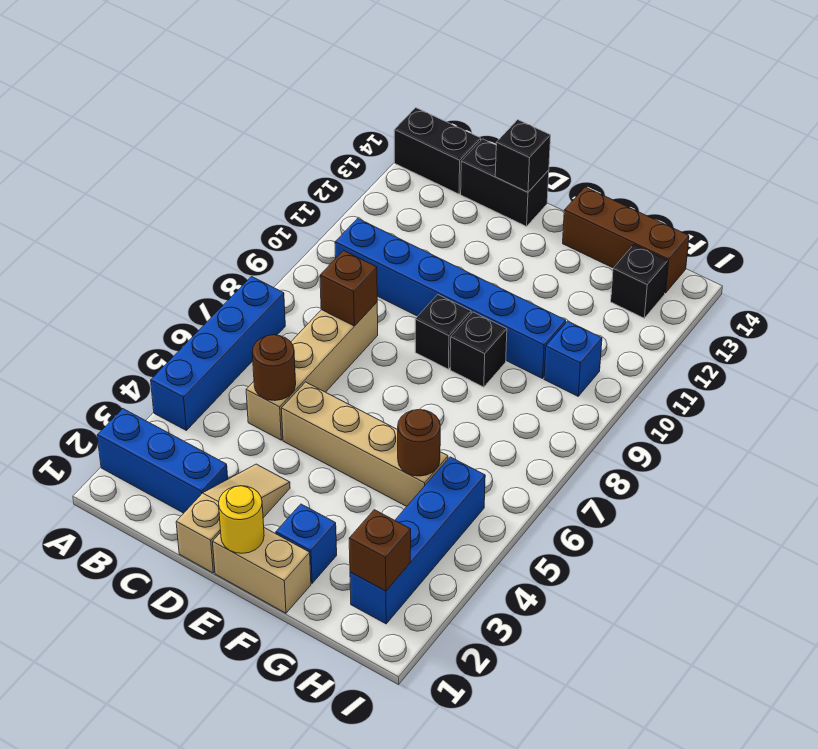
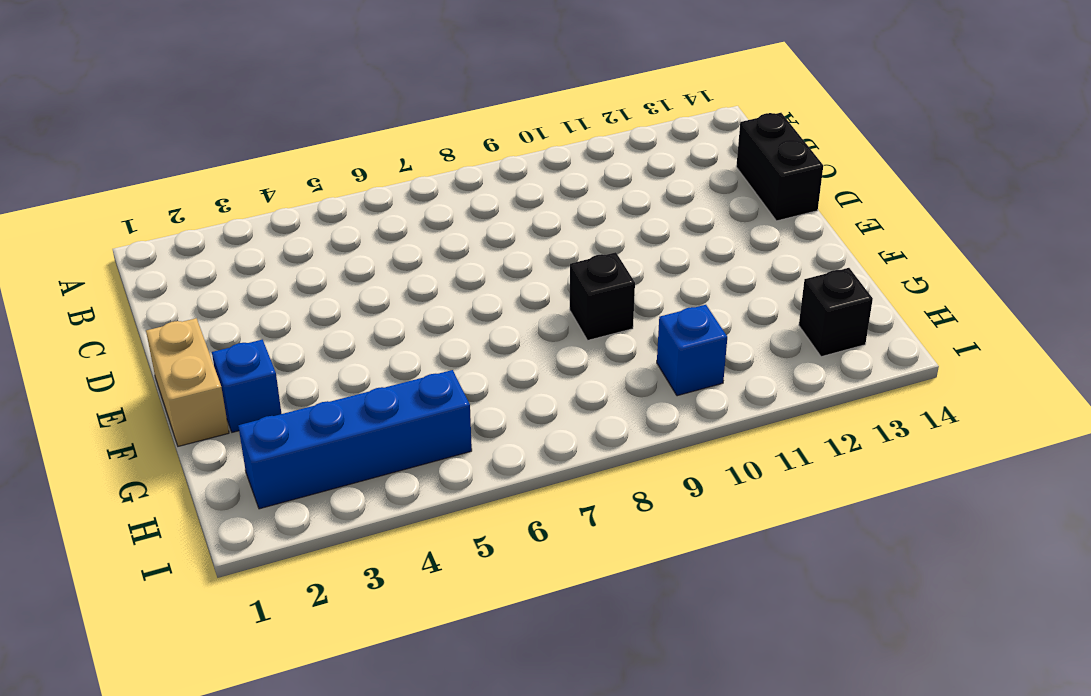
none -> blue brick A2:C2 level 1
none -> blue brick A4:A7 level 1
none -> black brick A14:B14 level 1

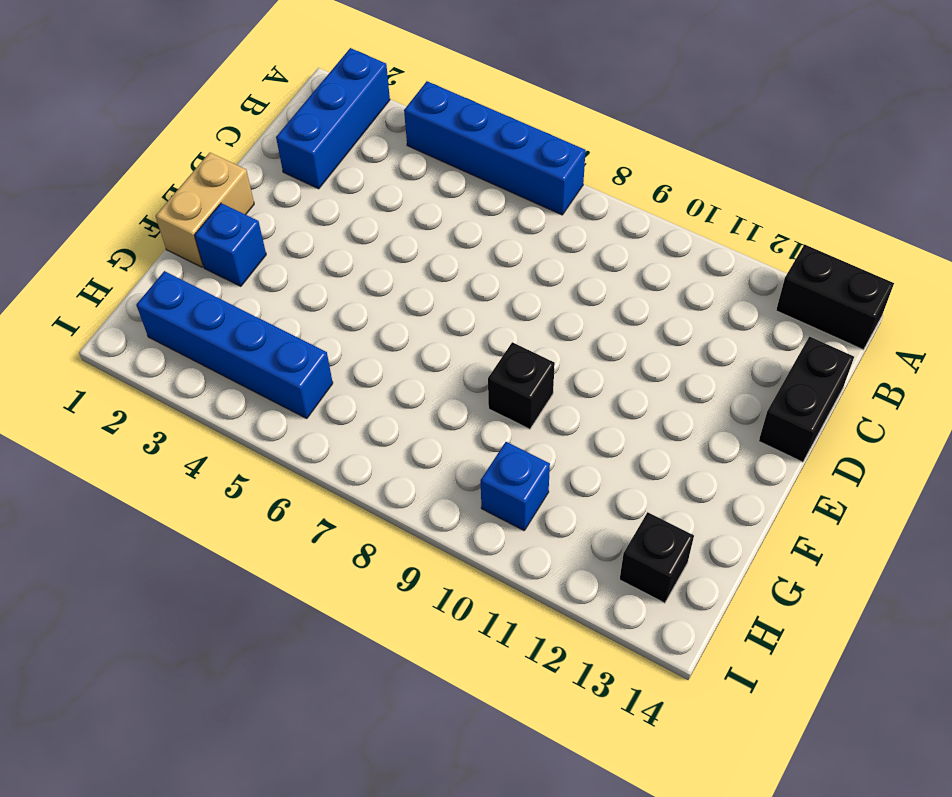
black brick A13:A14 level 1 -> black brick A14:B14 level 1
none -> blue brick B10:G10 level 1
none -> tan brick C5:C8 level 1
none -> tan slope D1:D3 level 1 top 1

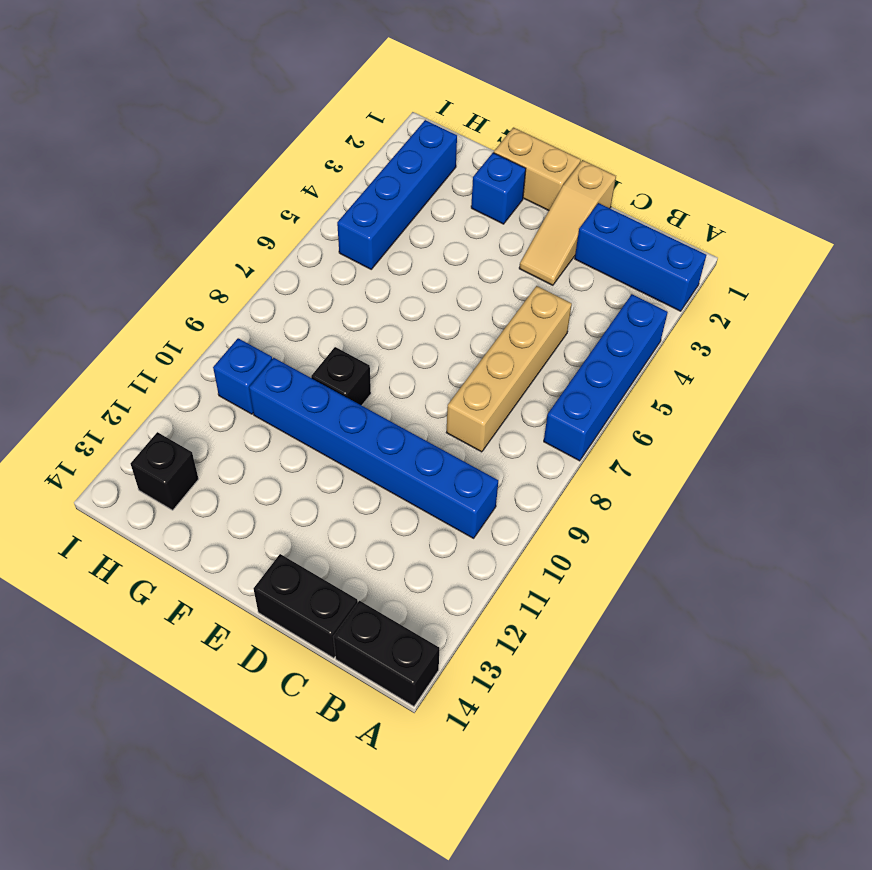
none -> tan brick D5:G5 level 1
none -> black brick E9 level 1
none -> brown brick F14:H14 level 1

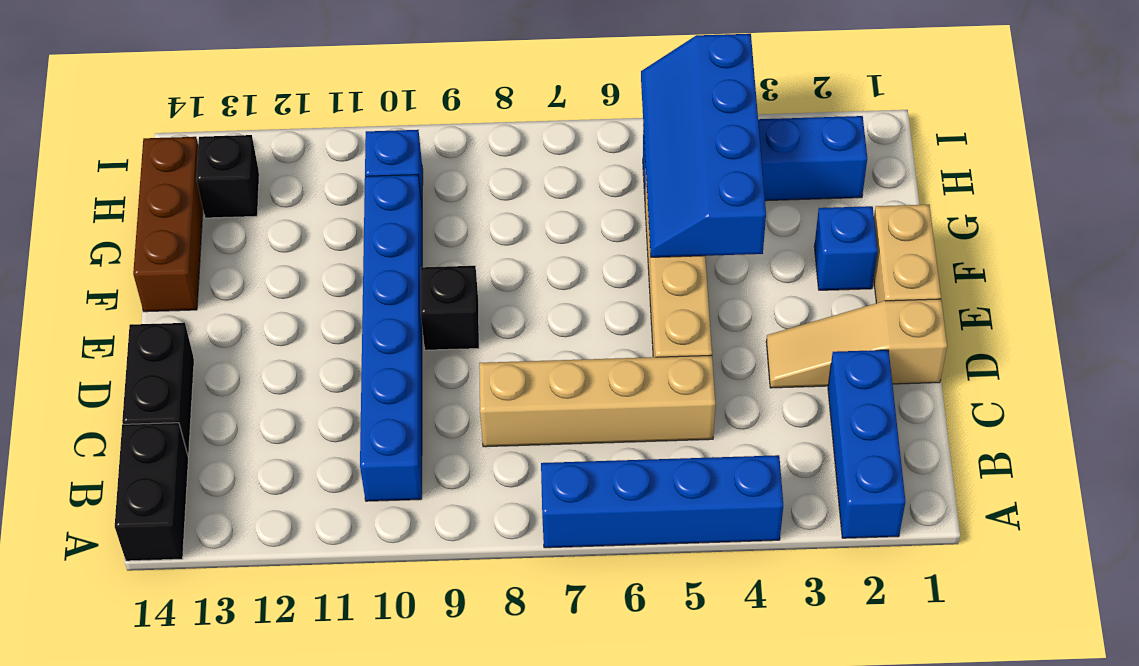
blue slope F4:I5 level 2 top 4 -> brown round brick G5 level 2
none -> black brick F9 level 1
none -> brown round brick C5 level 2
none -> brown brick C8 level 2

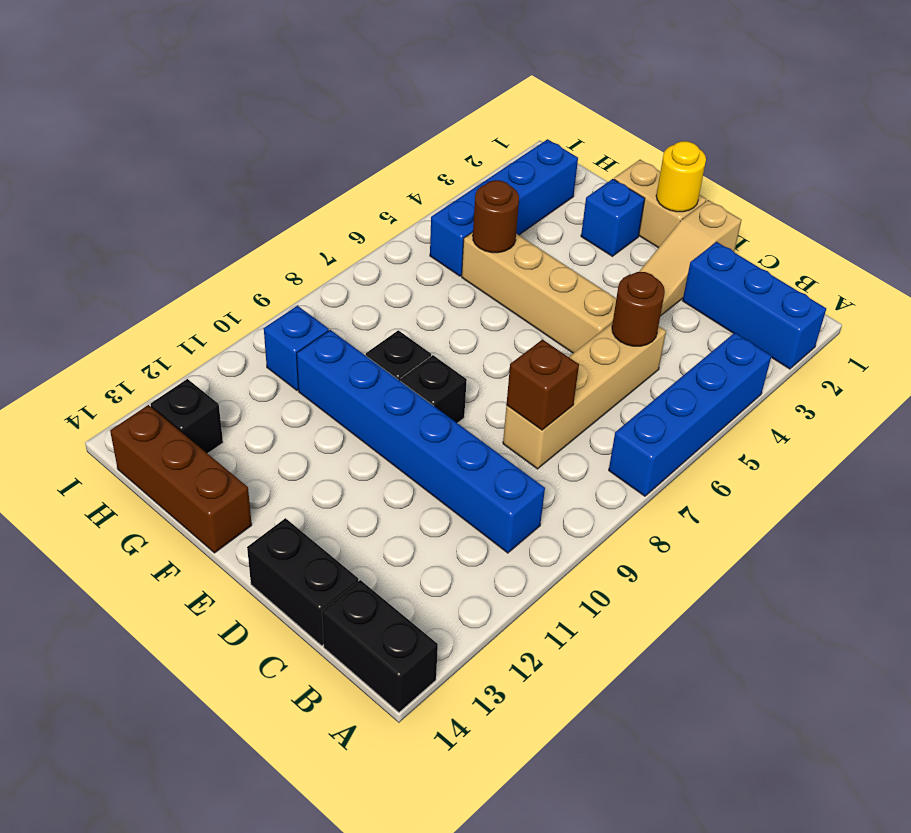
none -> black brick D14 level 2
none -> brown brick H2 level 2

